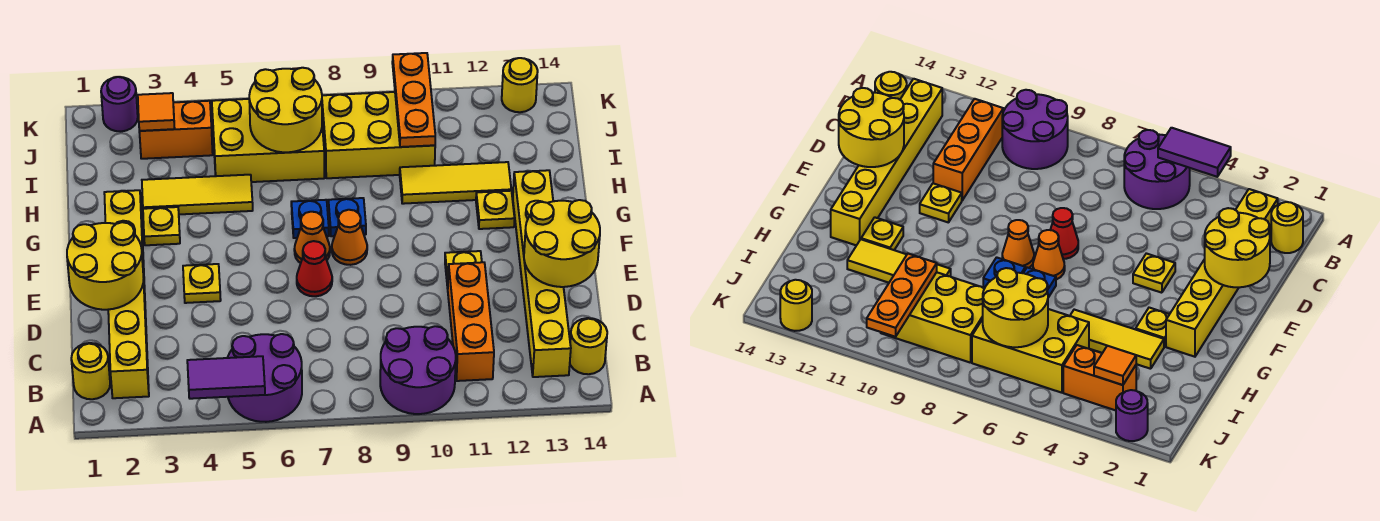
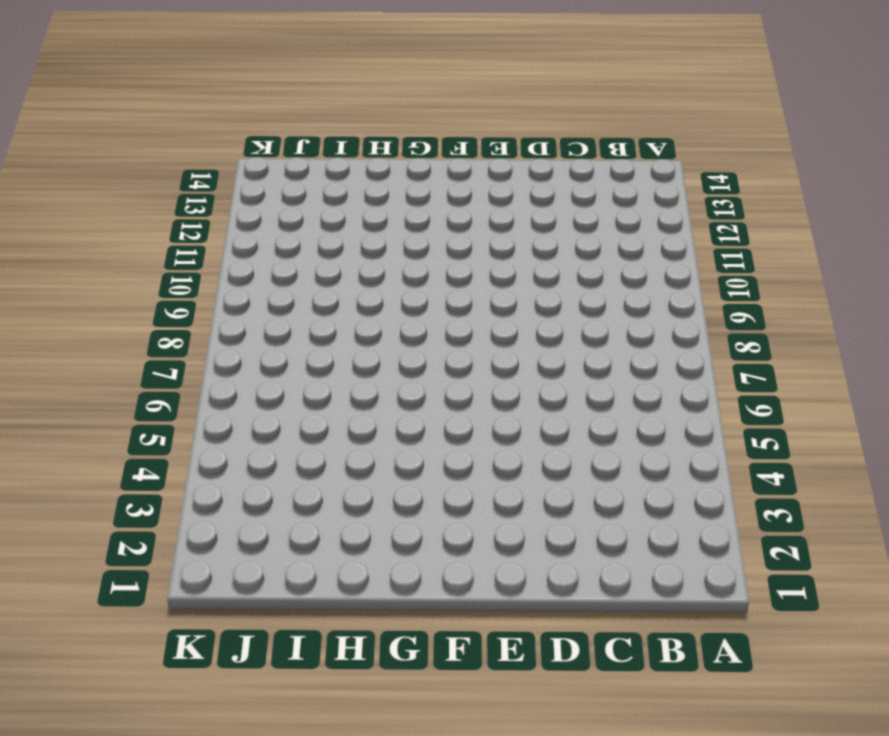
none -> purple round brick A5:B6 level 1
none -> purple round brick A9:B10 level 1
none -> yellow round brick B1 level 1

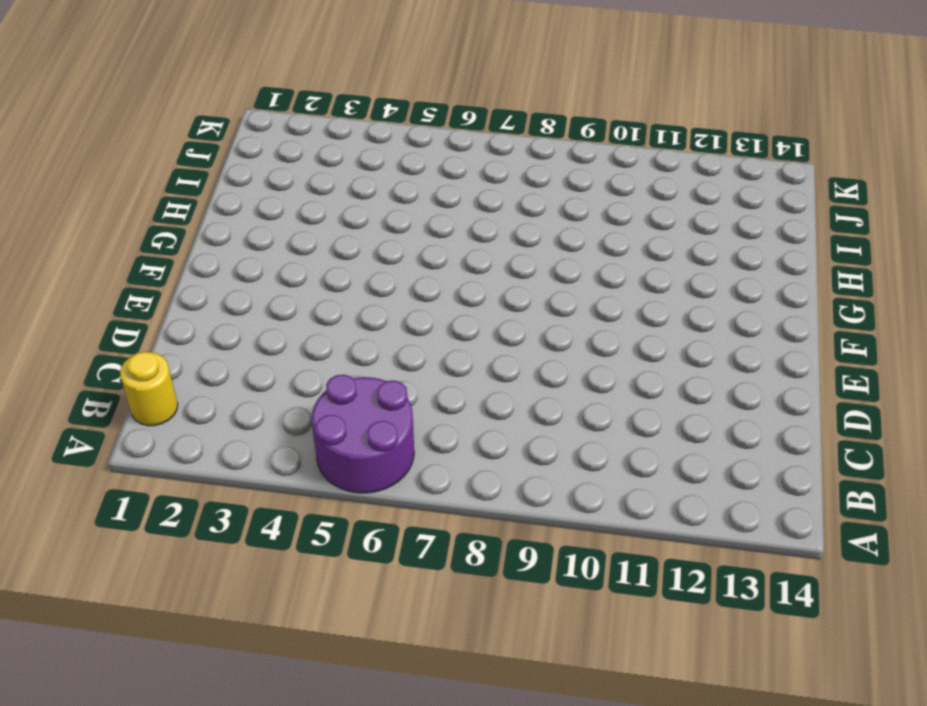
none -> purple round brick A9:B10 level 1
none -> yellow brick B2:G2 level 1
none -> orange brick B11:D11 level 1

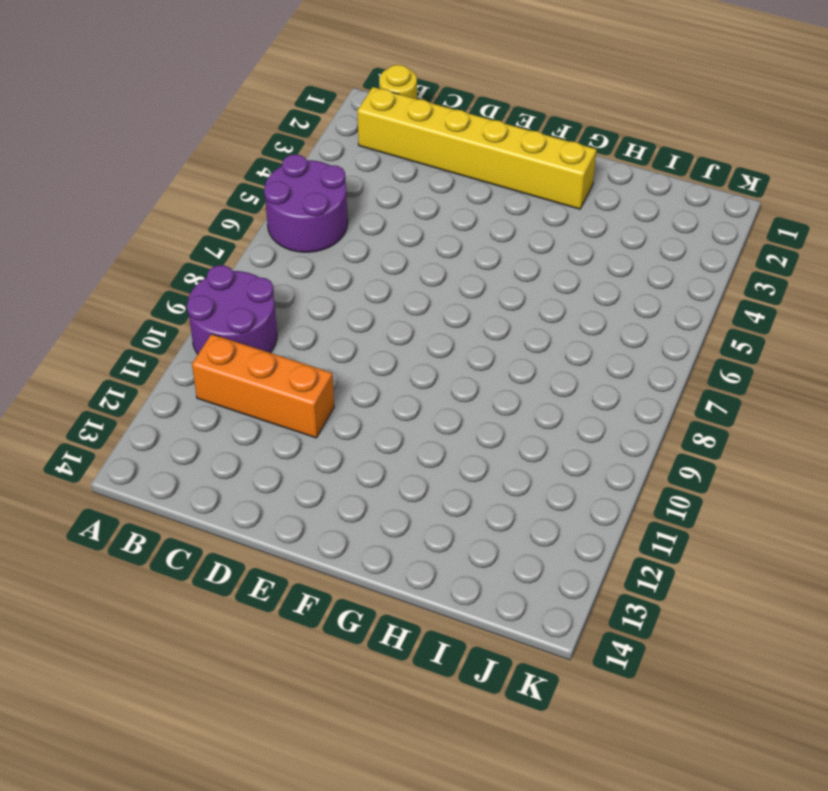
none -> yellow brick B13:G13 level 1
none -> yellow round brick B14 level 1
none -> yellow plate E4 level 1

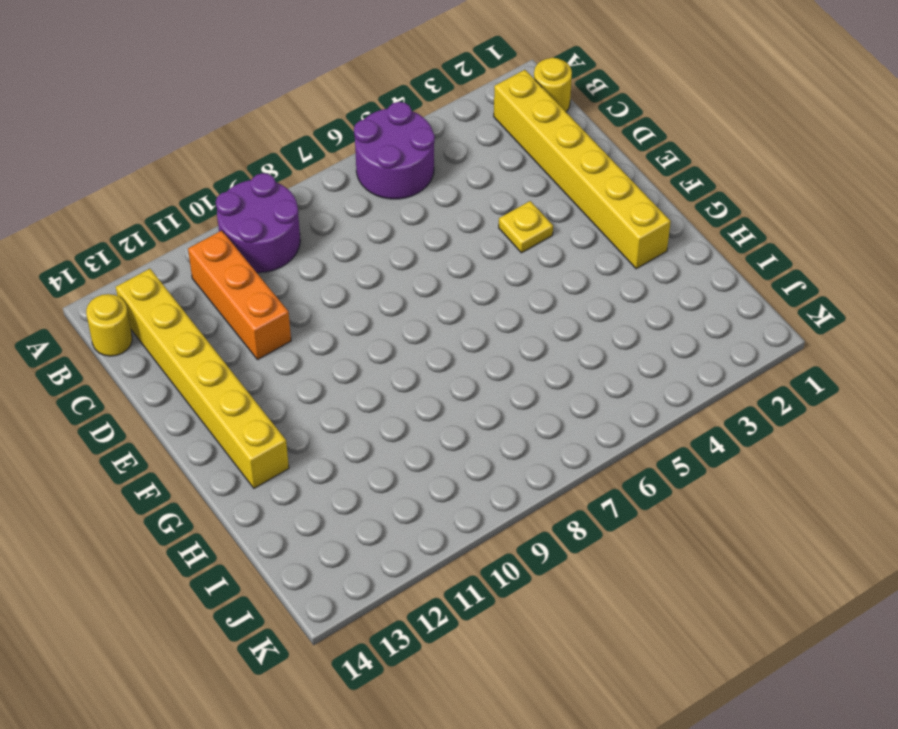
none -> red cone E7 level 1
none -> yellow plate E11 level 1
none -> orange cone F7 level 1

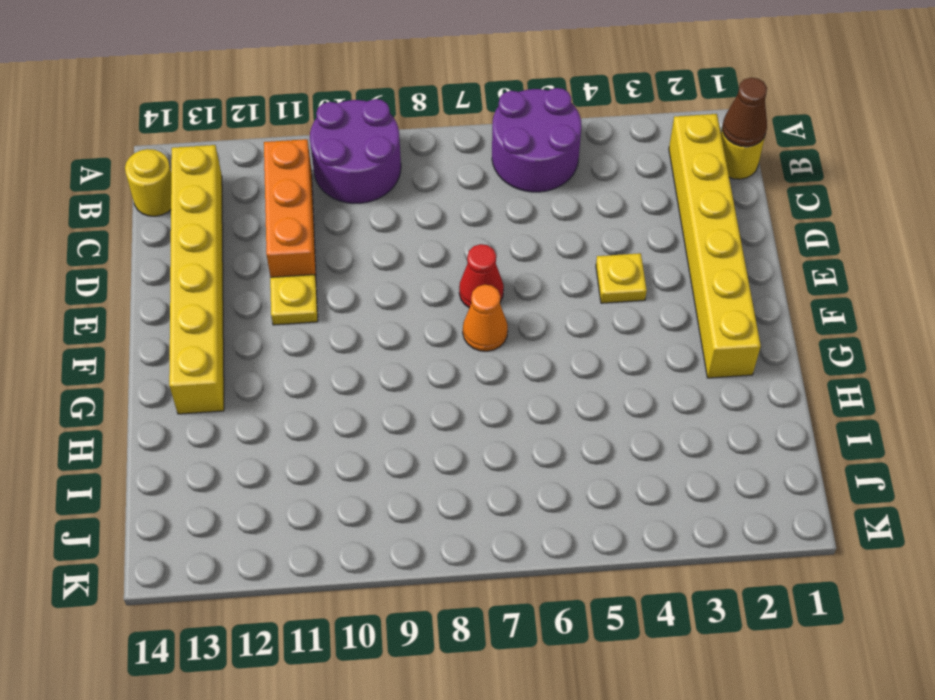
brown cone B1 level 2 -> none
none -> orange cone F8 level 1
none -> yellow plate G3 level 1
none -> blue plate G7 level 1

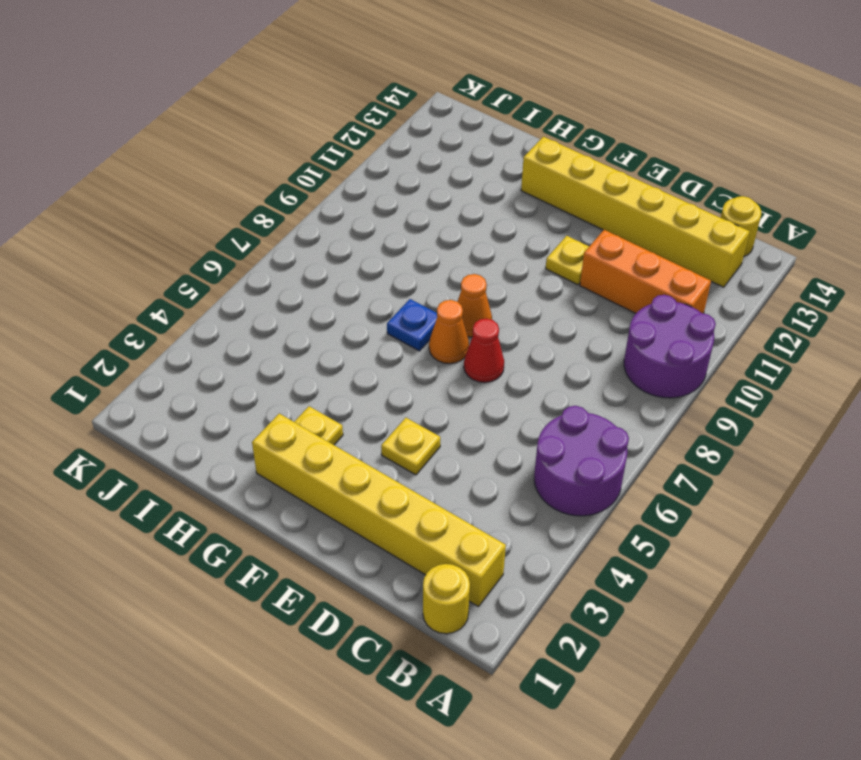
none -> blue plate G8 level 1
none -> yellow plate G12 level 1
none -> yellow tile H3:H5 level 1

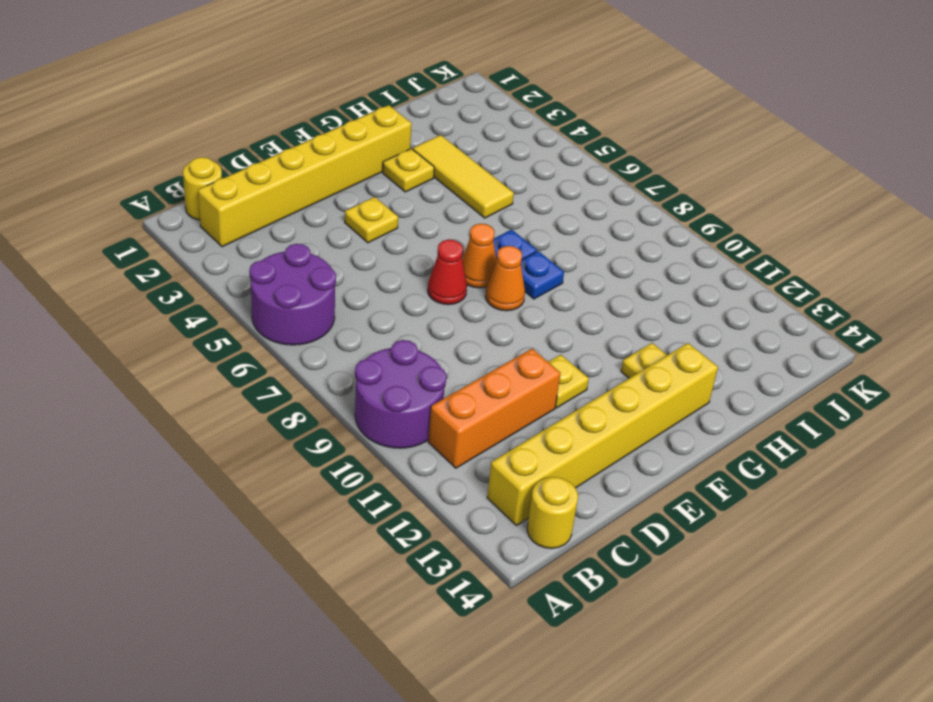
none -> yellow tile H10:H12 level 1
none -> yellow brick I5:J7 level 1
none -> yellow brick I8:J10 level 1

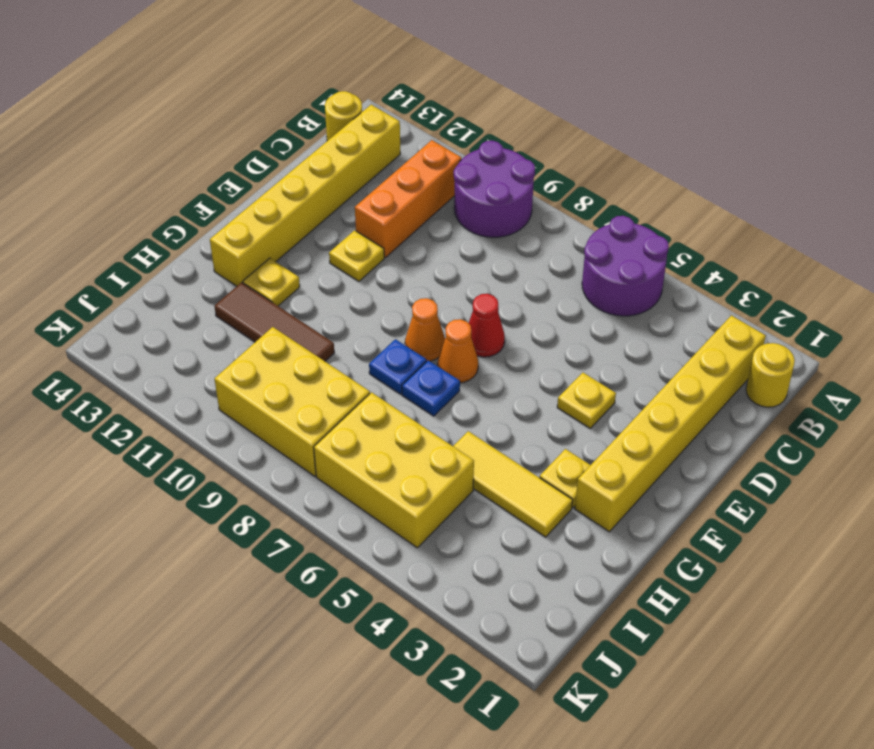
brown tile H10:H12 level 1 -> yellow tile H10:H12 level 1
none -> orange brick J3:J4 level 1
none -> purple round brick K2 level 1
none -> yellow round brick K13 level 1

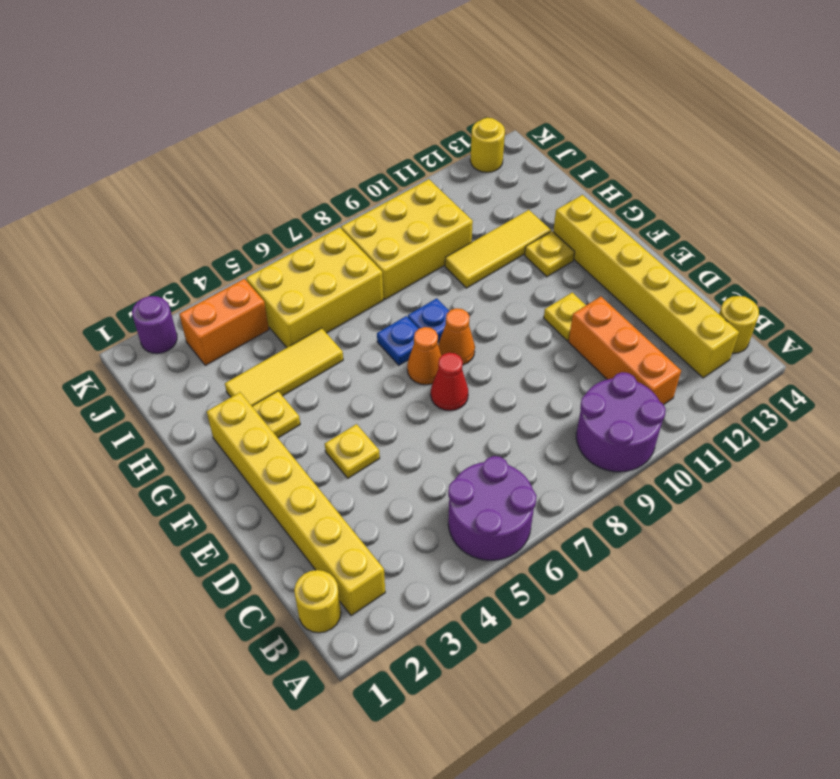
none -> purple tile A4:A5 level 2
none -> yellow round brick D1:E2 level 2
none -> yellow round brick D13:E14 level 2

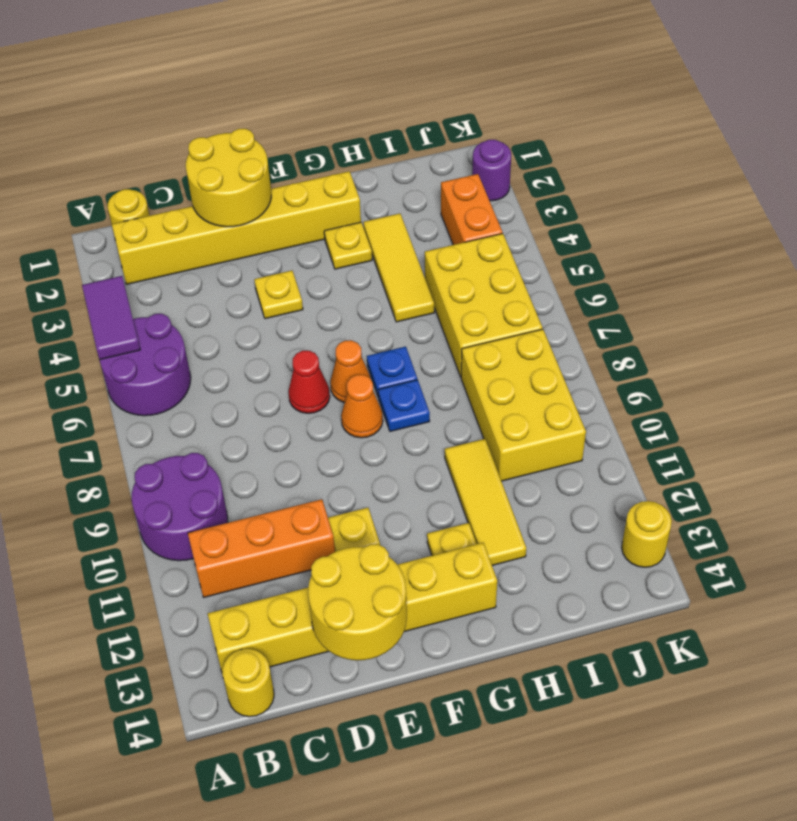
none -> yellow round brick I6:J7 level 2
none -> orange plate I10:K10 level 2
none -> orange tile J3 level 2

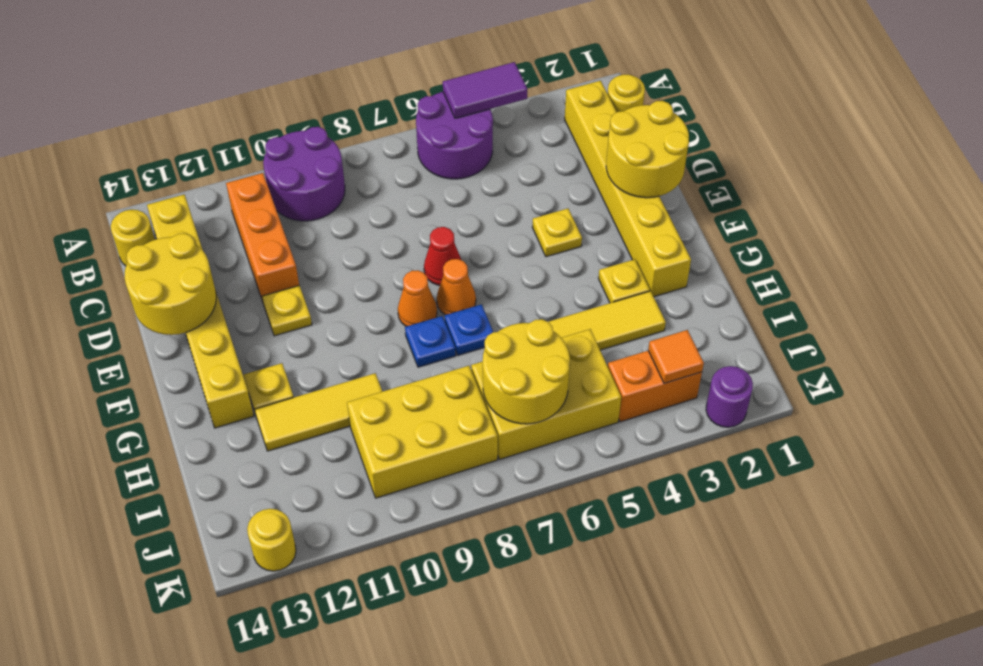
none -> orange plate I10:K10 level 2

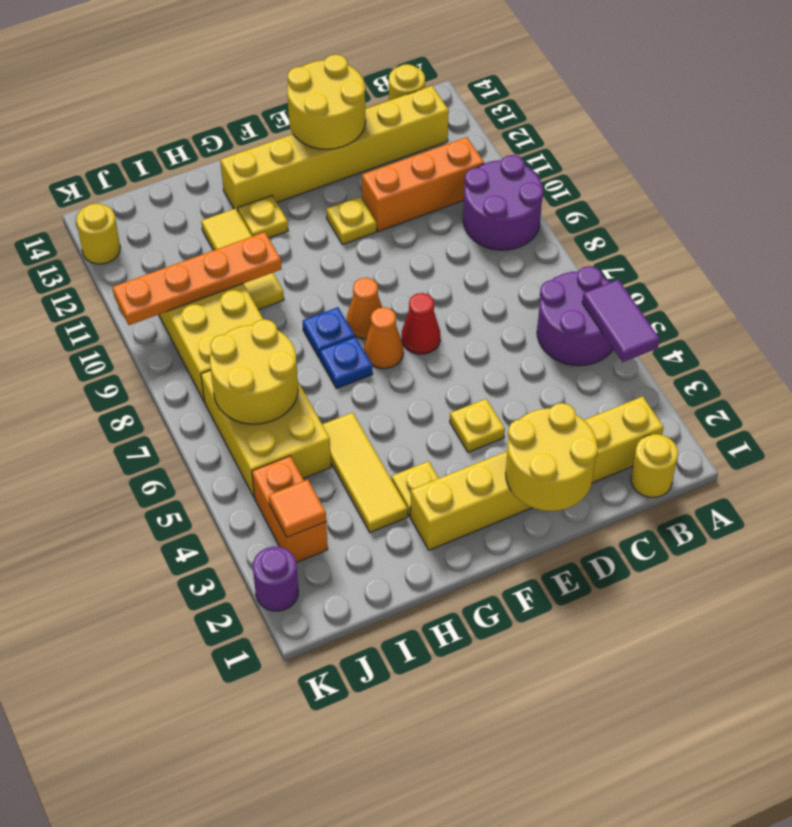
orange plate H10:K10 level 2 -> orange plate I10:K10 level 2

